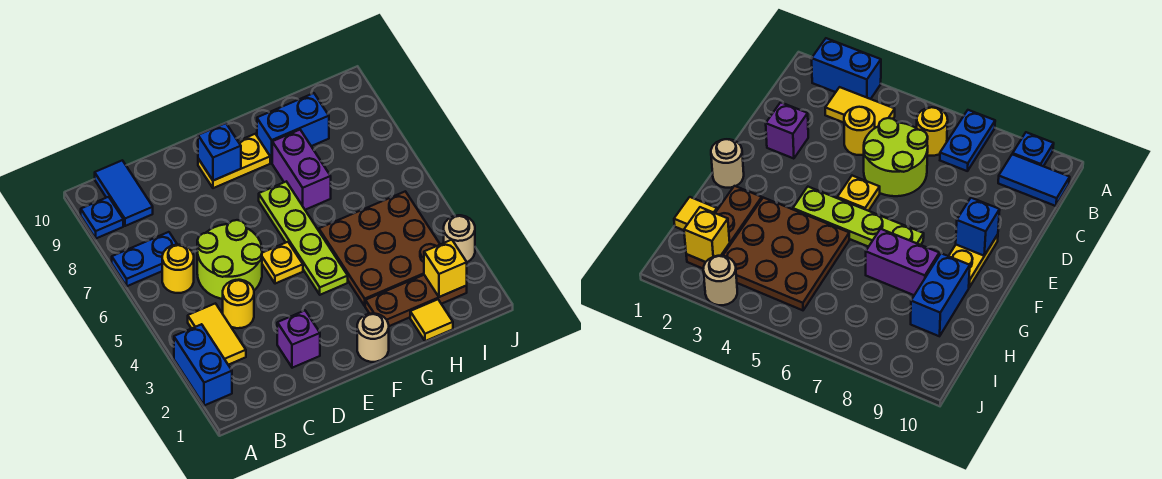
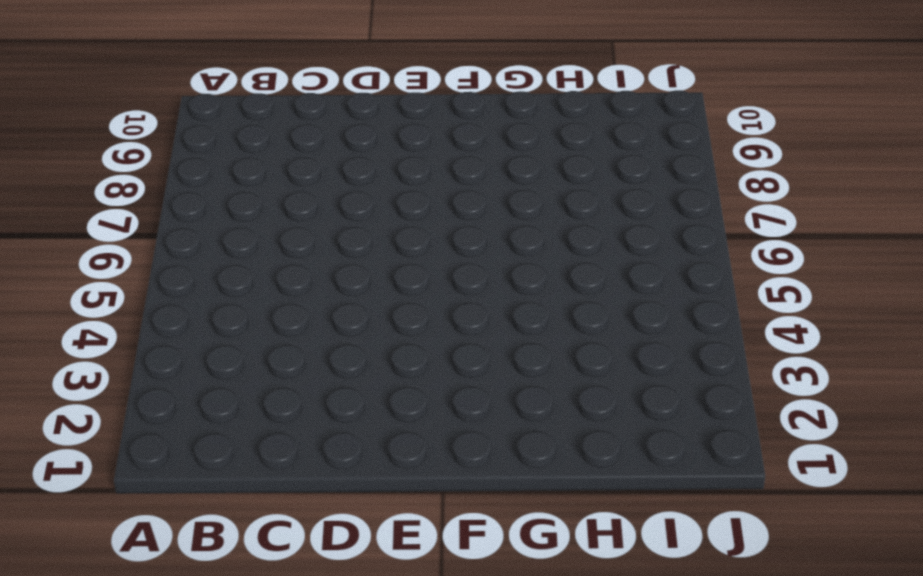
none -> blue brick A2:A3 level 1
none -> blue plate A7:B7 level 1
none -> blue plate A9 level 1

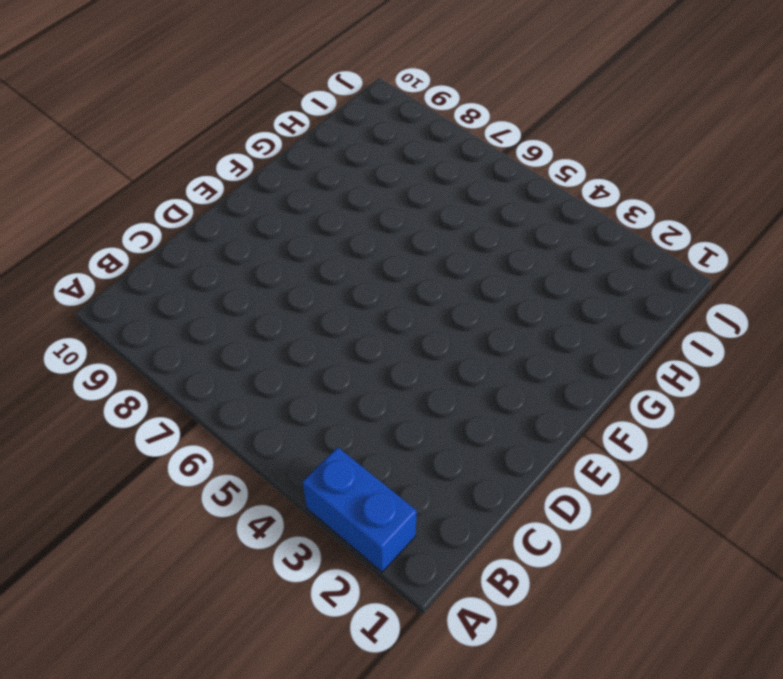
none -> blue plate A7:B7 level 1
none -> blue plate A9 level 1
none -> yellow tile B3:B4 level 1

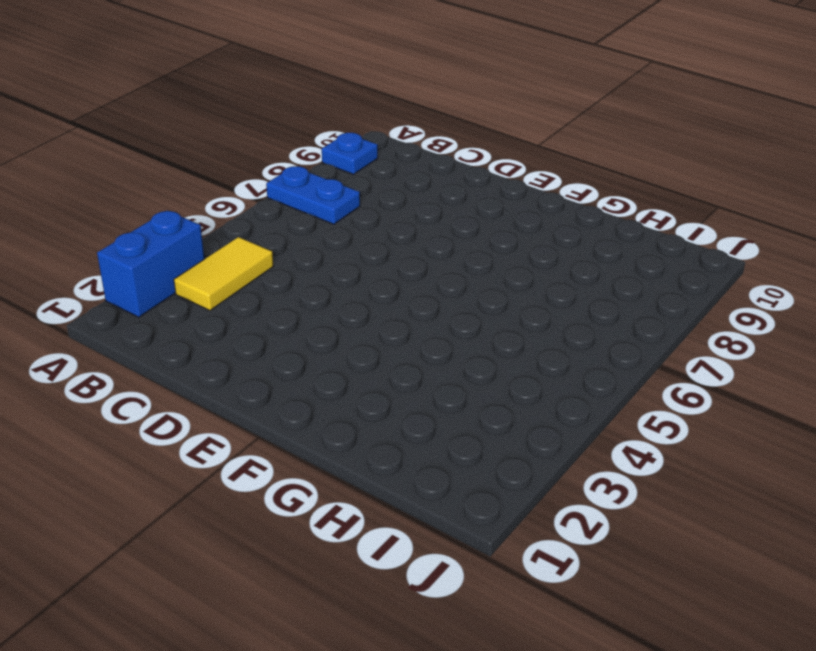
none -> yellow round brick B6 level 1
none -> blue tile B9:B10 level 1
none -> yellow round brick C4 level 1

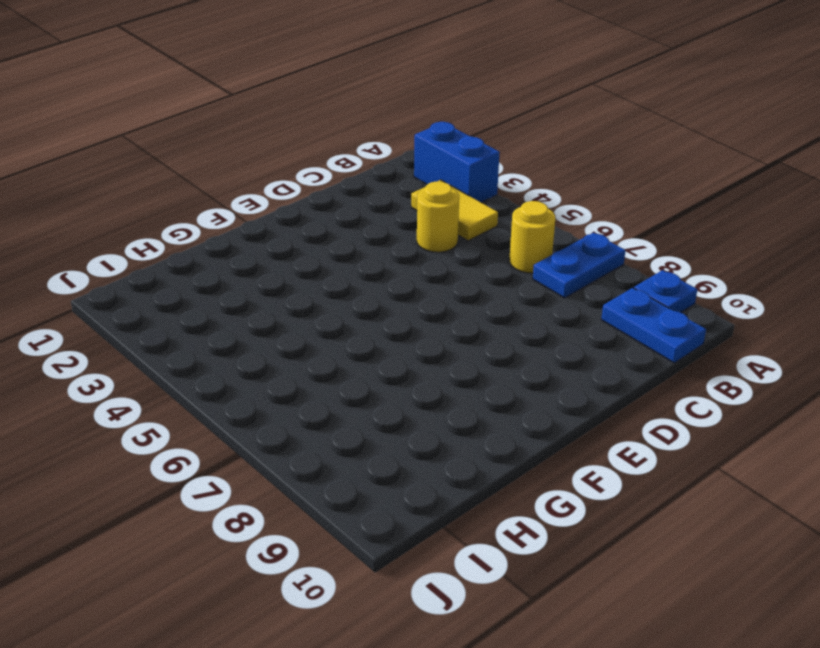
blue plate B9:B10 level 1 -> blue tile B9:B10 level 1
none -> lime round brick C5:D6 level 1
none -> purple brick D2 level 1
none -> yellow plate E5 level 1

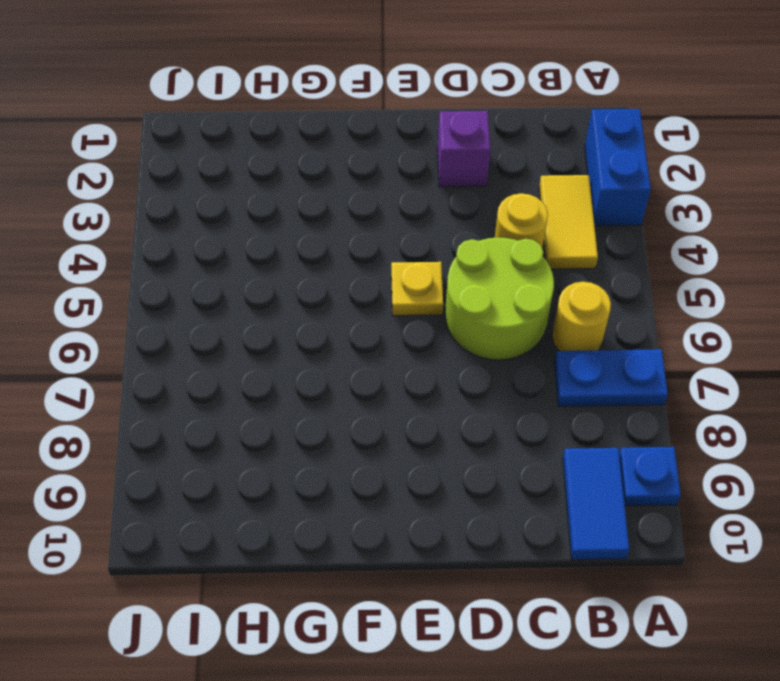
none -> yellow plate E9:F9 level 1
none -> tan round brick F1 level 1
none -> lime plate F4:F7 level 1

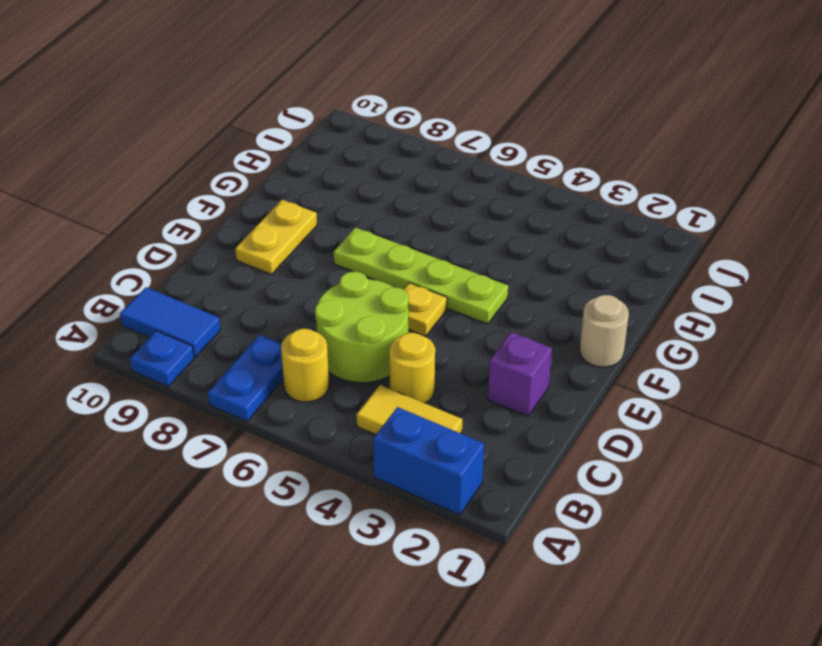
none -> brown plate G2:I2 level 1
none -> brown plate G3:I5 level 1
none -> purple brick G7:G8 level 1

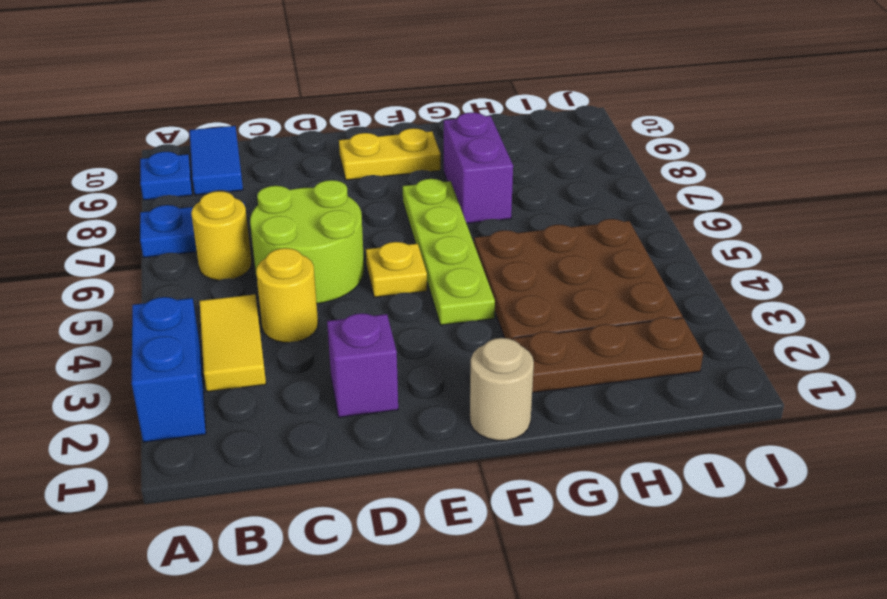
none -> blue brick G9:H9 level 1
none -> yellow tile H1 level 1
none -> tan round brick J3 level 1

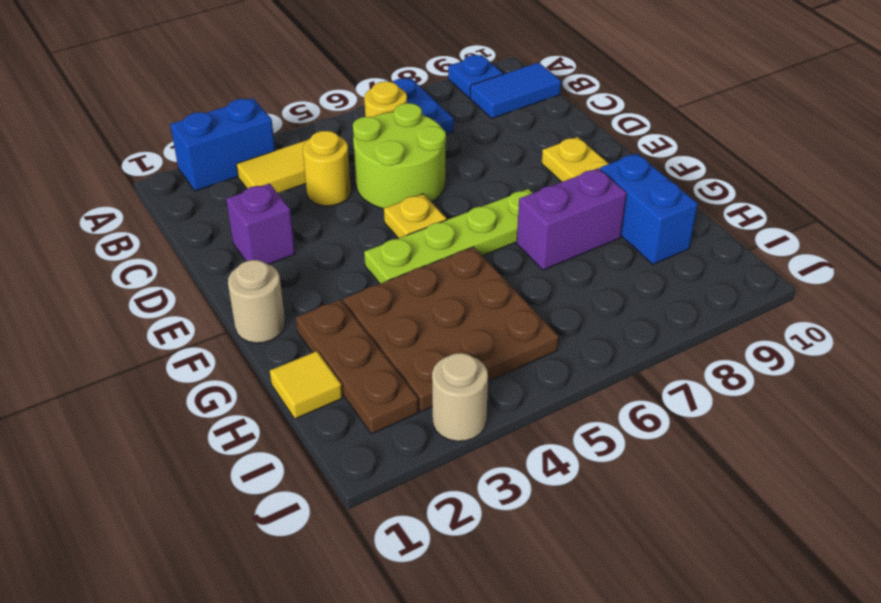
none -> blue brick E9 level 2
none -> yellow brick I2 level 2

